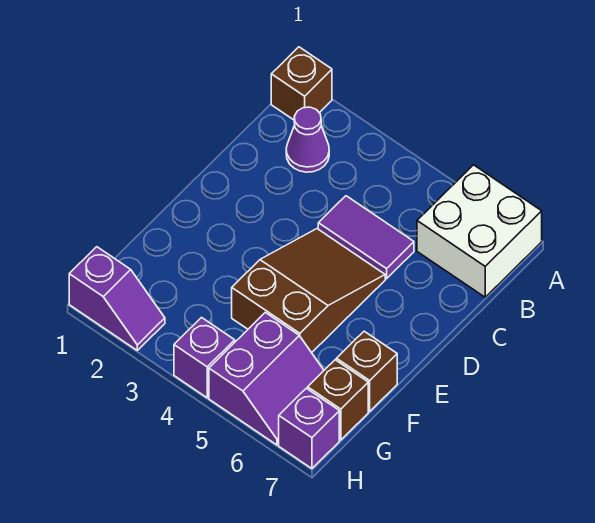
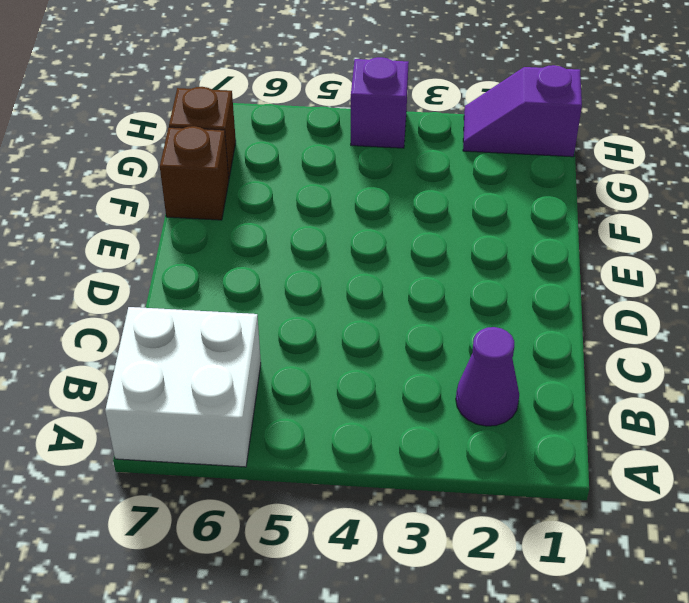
none -> brown brick A1 level 1
none -> purple tile C4:C5 level 1

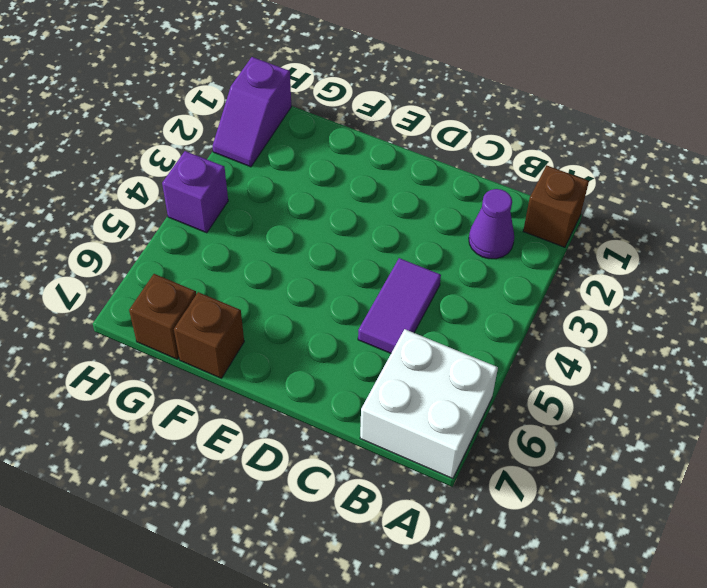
none -> brown slope D4:F5 level 1 top F
none -> purple slope G5:H6 level 1 top 5

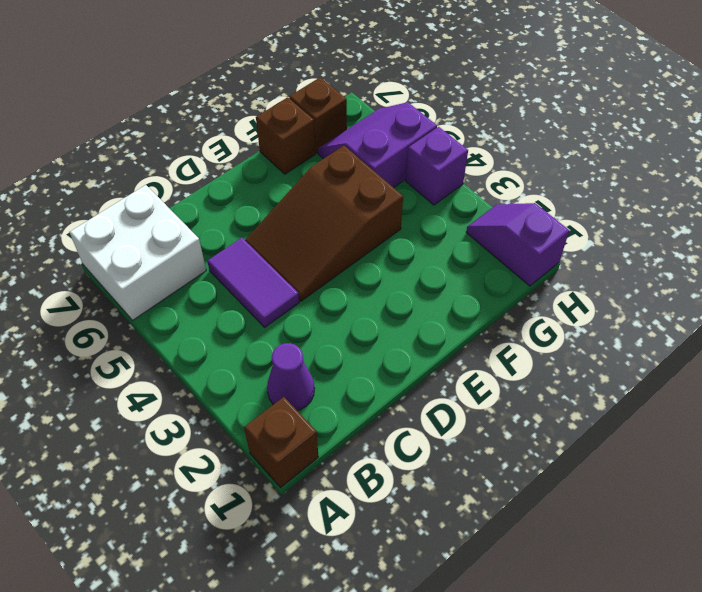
none -> purple brick H7 level 1

